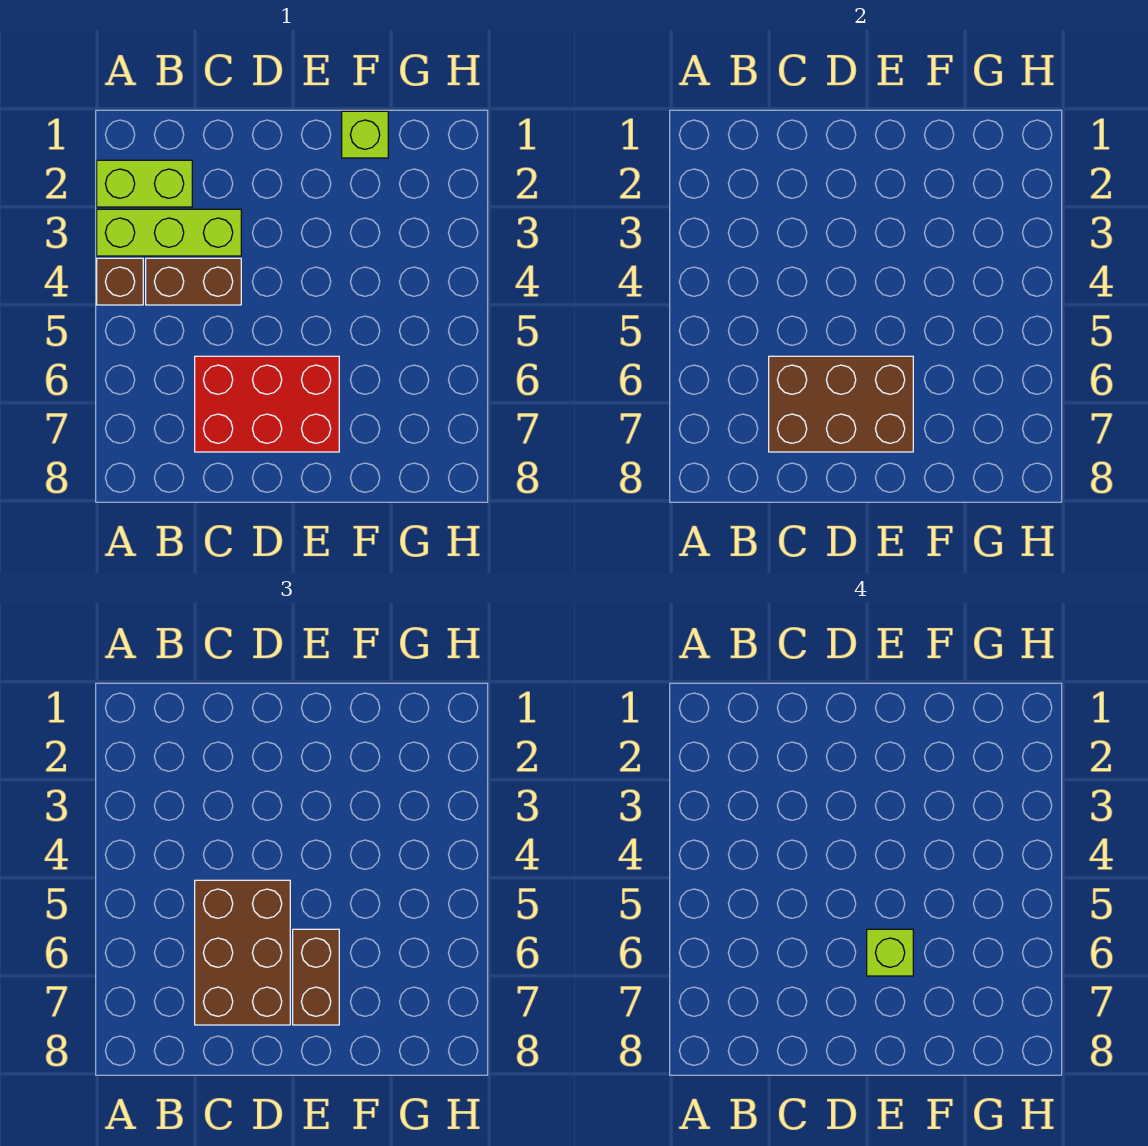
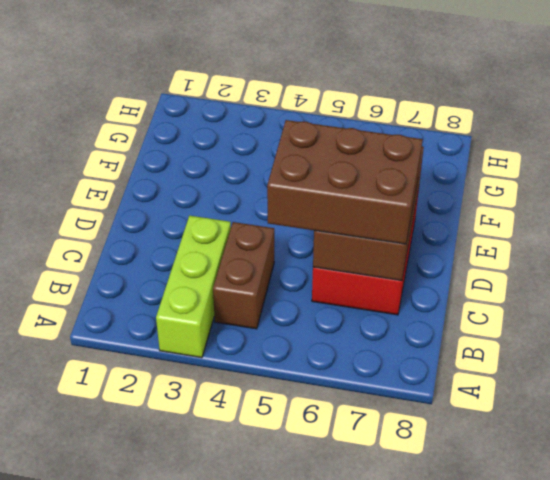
none -> lime brick A2:B2 level 1
none -> brown brick A4 level 1

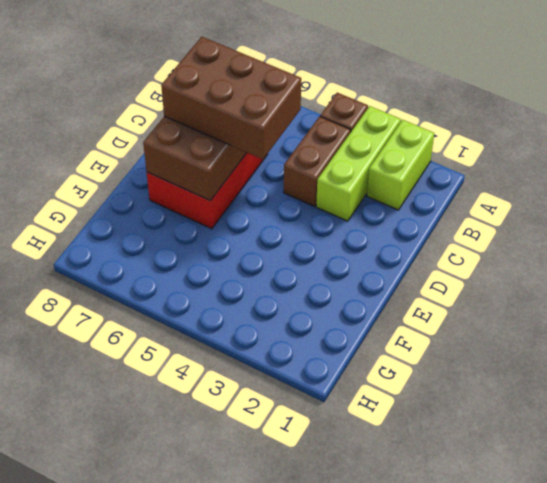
none -> lime brick F1 level 1
none -> brown brick E6:E7 level 3

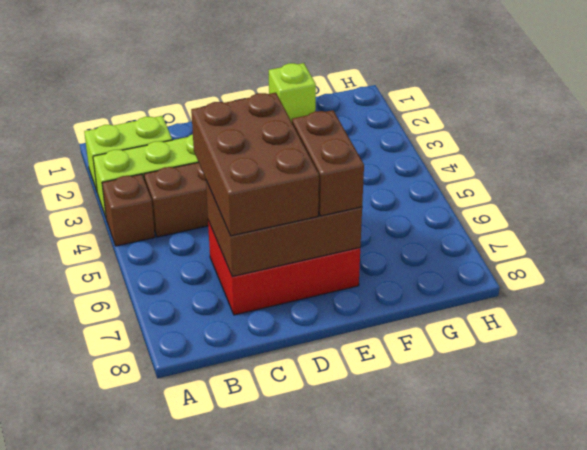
none -> lime brick E6 level 4

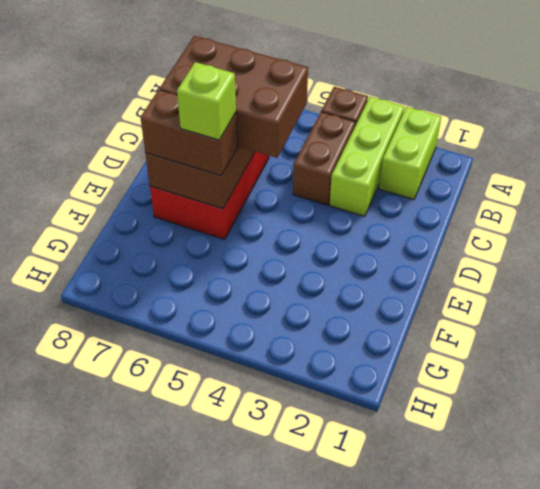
none -> lime brick F1 level 1

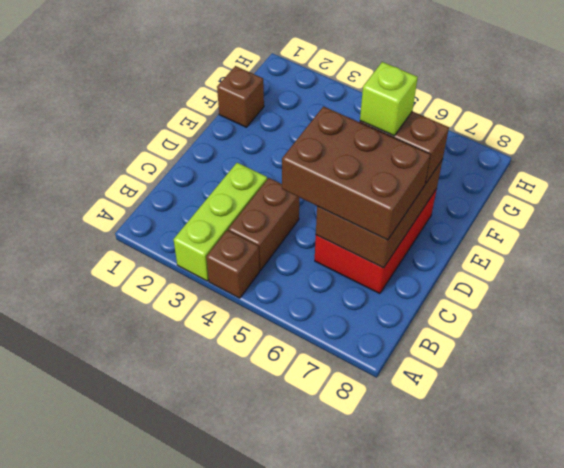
brown brick F1 level 1 -> lime brick F1 level 1
none -> lime brick A2:B2 level 1

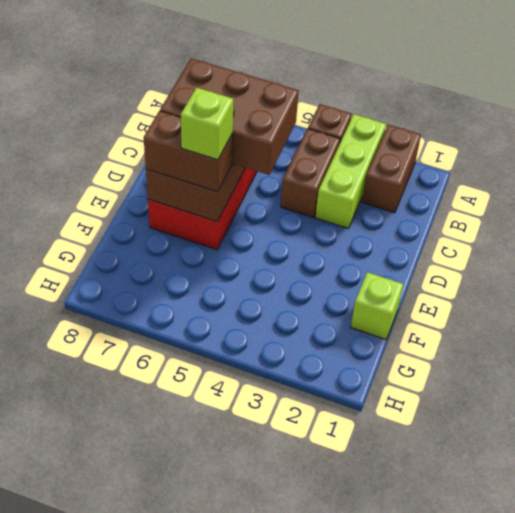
brown brick A2:B2 level 1 -> lime brick A2:B2 level 1

